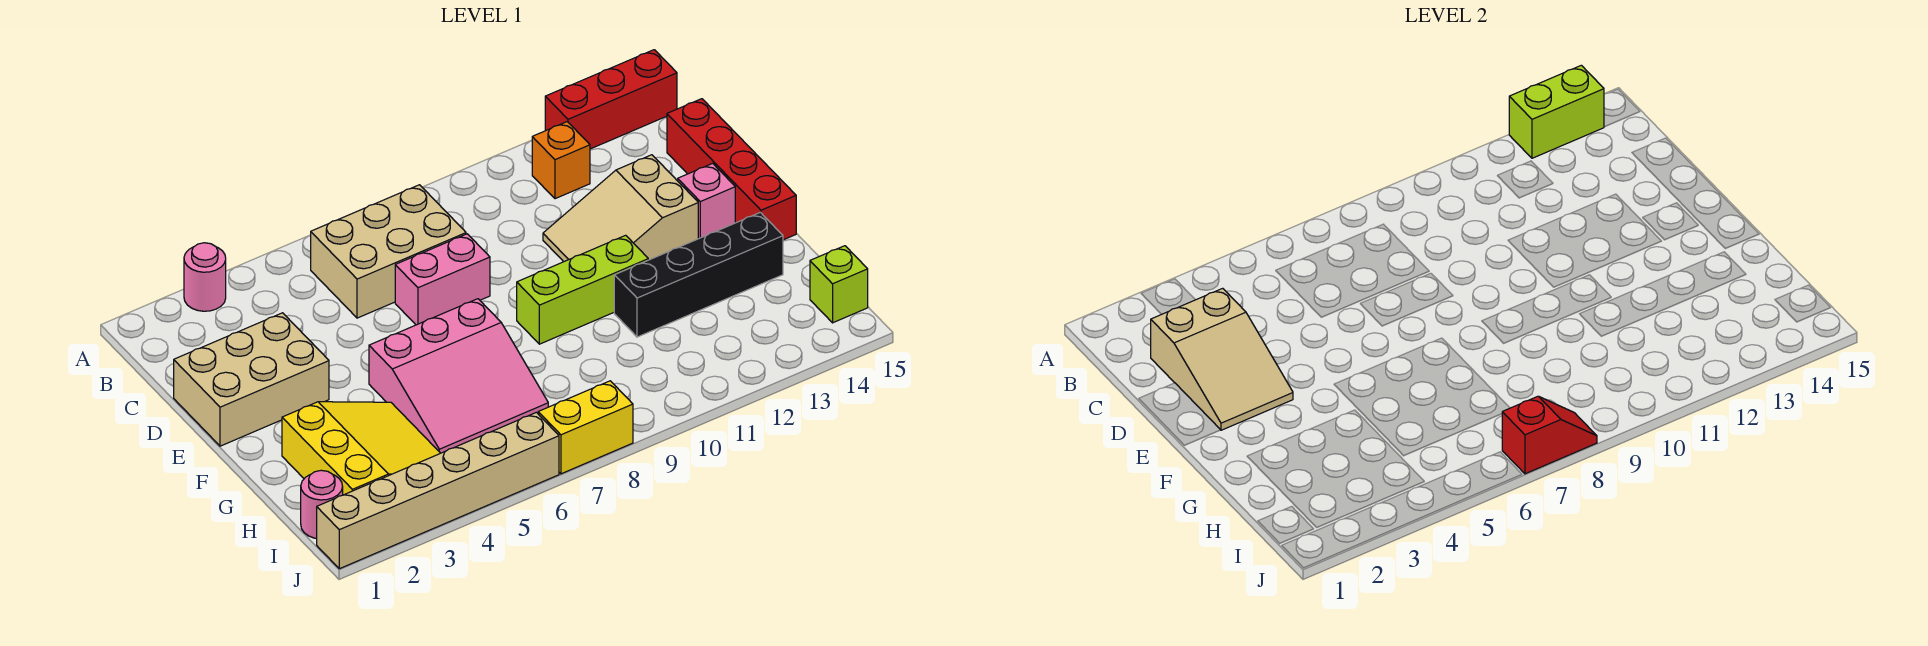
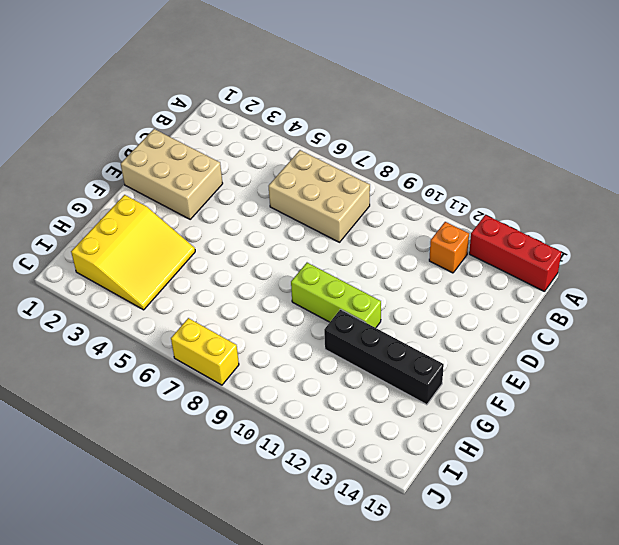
none -> pink round brick A3 level 1
none -> red brick C15:F15 level 1
none -> pink brick D7:D8 level 1

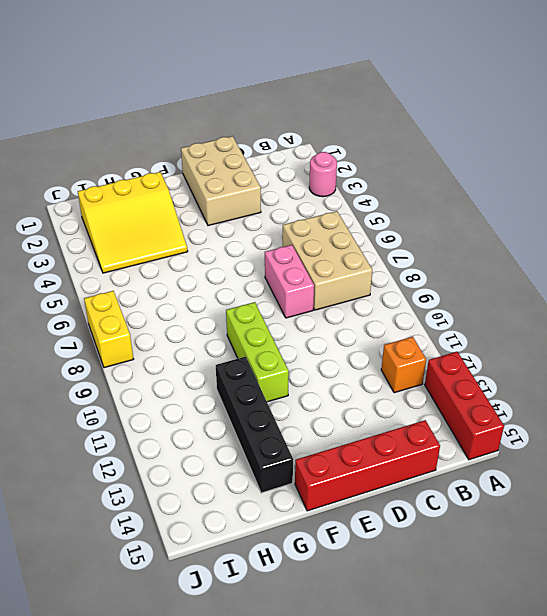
none -> tan slope D11:E13 level 1 top 13
none -> pink brick E14 level 1
none -> pink slope F5:H7 level 1 top F

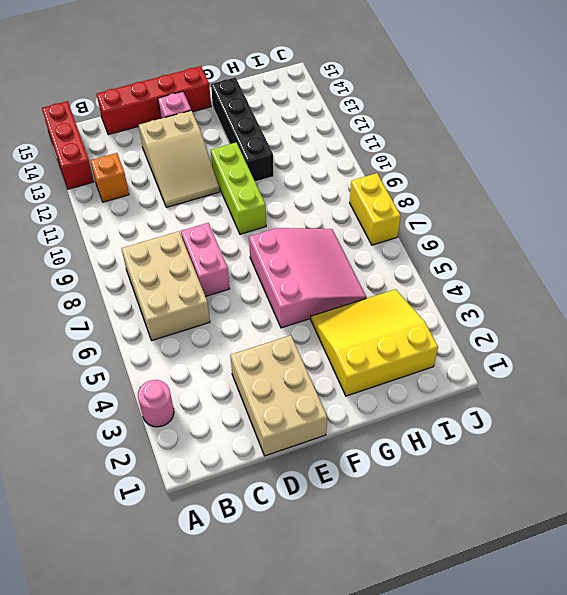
none -> pink round brick I1 level 1
none -> lime brick I15 level 1
none -> tan brick J1:J6 level 1

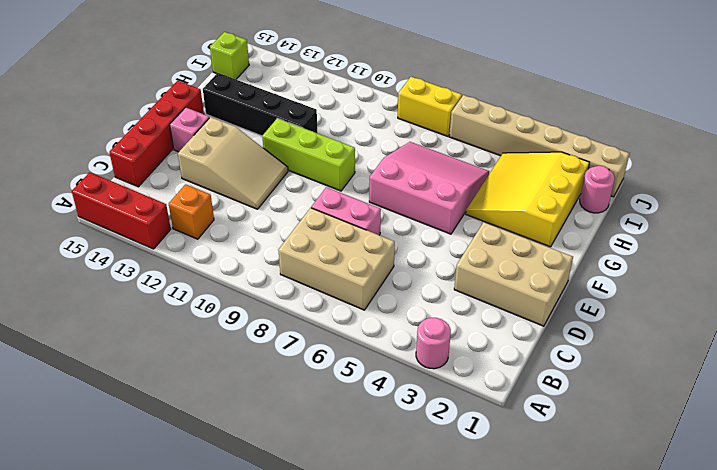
none -> lime brick A13:A14 level 2
none -> tan slope C2:E3 level 2 top C
none -> red slope J7:J8 level 2 top 7

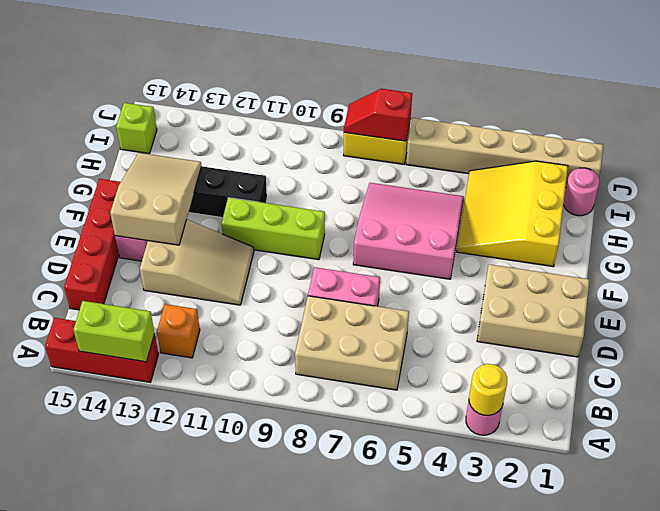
yellow round brick A3 level 2 -> none
tan slope E13:G14 level 2 top E -> tan slope C2:E3 level 2 top C

